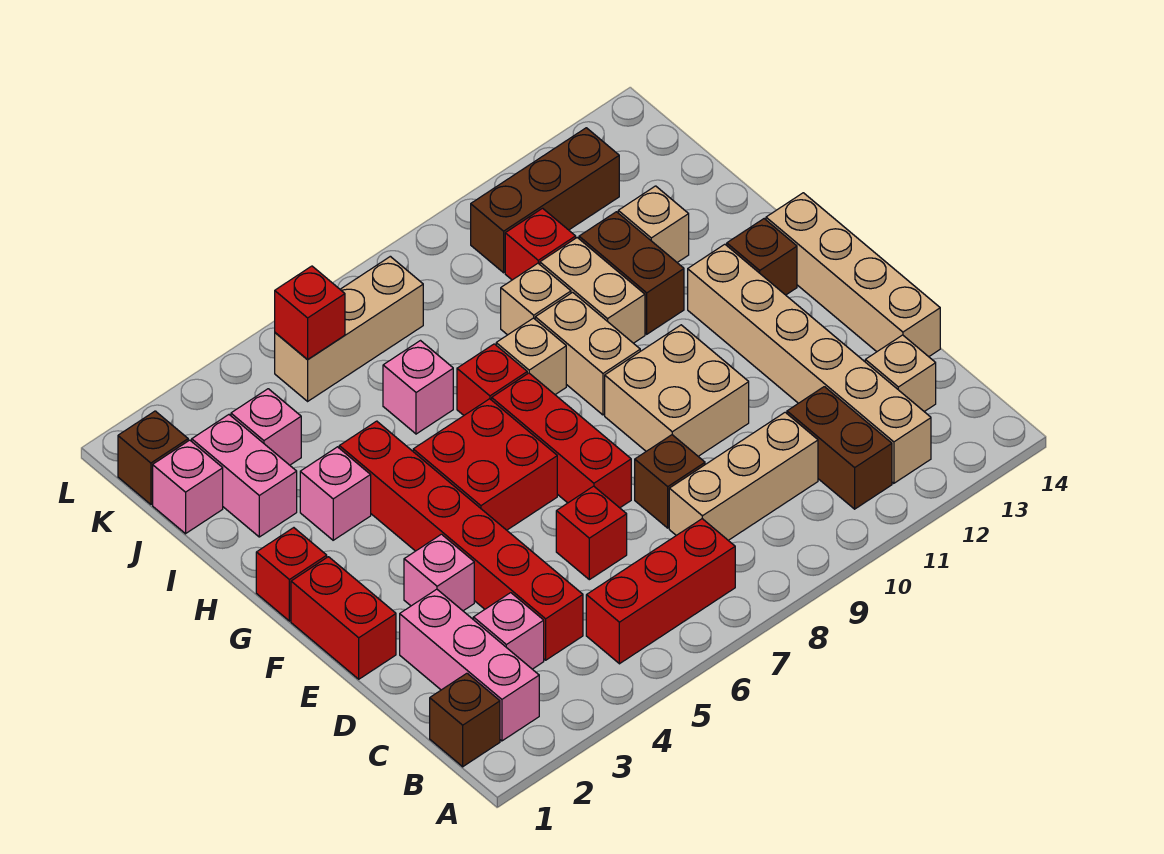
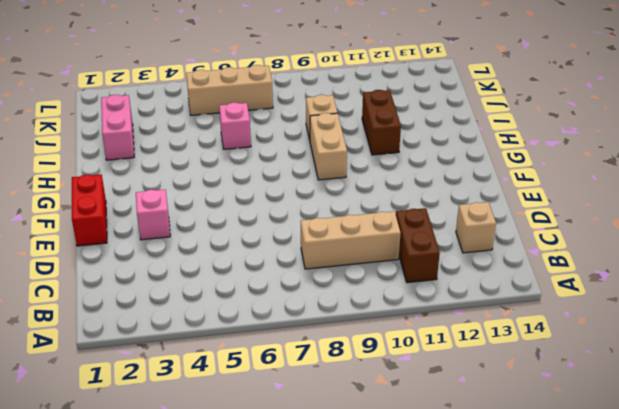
none -> brown brick B1 level 1
none -> pink brick B2:D2 level 1
none -> red brick B5:B7 level 1
none -> tan brick B12:G12 level 1

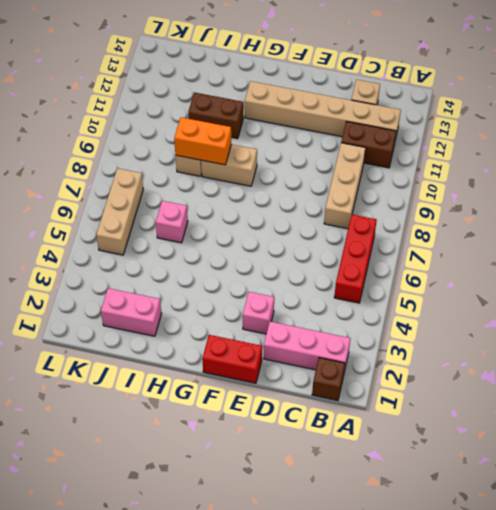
orange brick H9:I9 level 2 -> none
none -> pink brick C3 level 1
none -> red brick C4:H4 level 1
none -> red brick D6 level 1
none -> brown brick D8 level 1

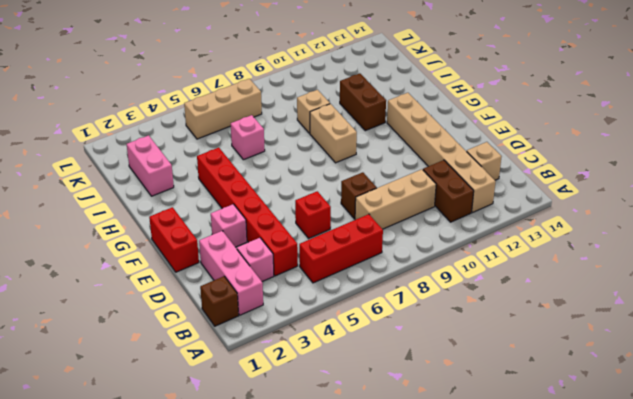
none -> tan brick D14:G14 level 1
none -> red brick E7:G7 level 1
none -> tan brick E9:F10 level 1
none -> red brick F5:G6 level 1

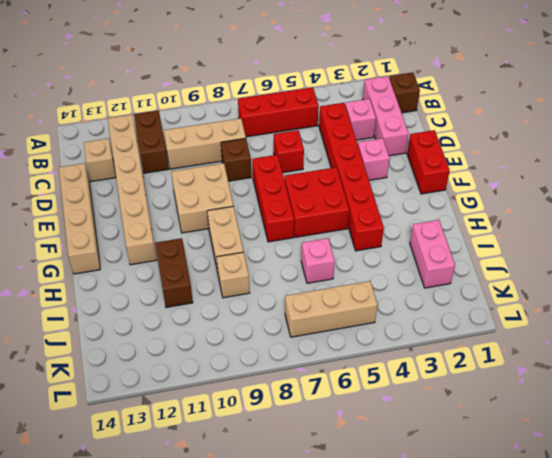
none -> red brick G1 level 1
none -> brown brick G13 level 1
none -> pink brick H3 level 1
none -> red brick H7 level 1

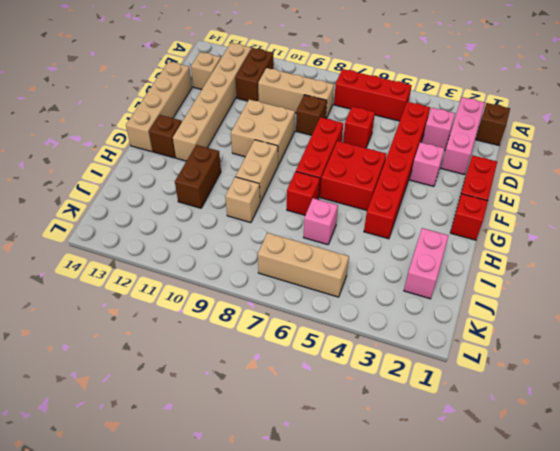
none -> pink brick H3 level 1
none -> tan brick H8 level 1
none -> tan brick H10:I10 level 1
none -> tan brick I12 level 1

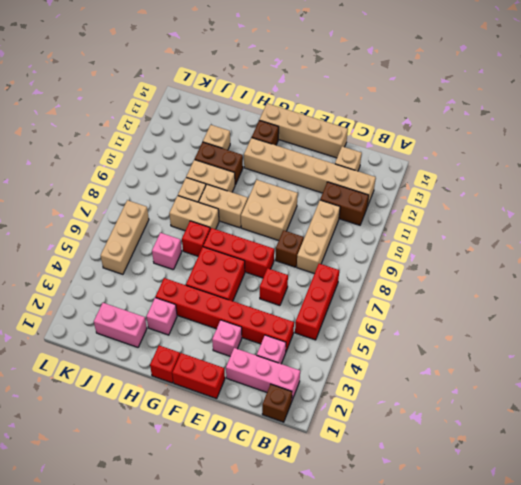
tan brick H8:I8 level 1 -> tan brick H8 level 1
none -> pink brick J1 level 1
none -> pink brick J3 level 1
none -> red brick J10 level 1
none -> brown brick K1 level 1

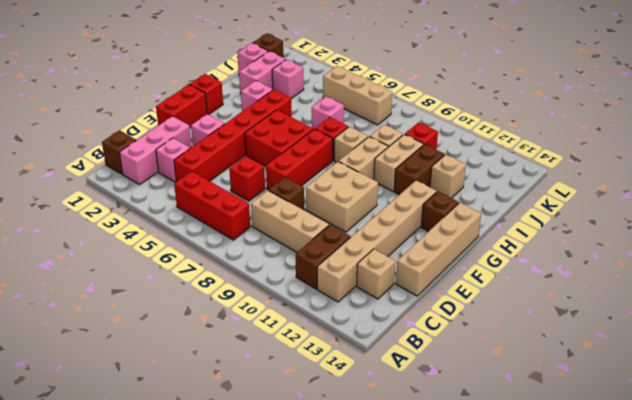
none -> brown brick K10:K12 level 1
none -> red brick K5 level 2

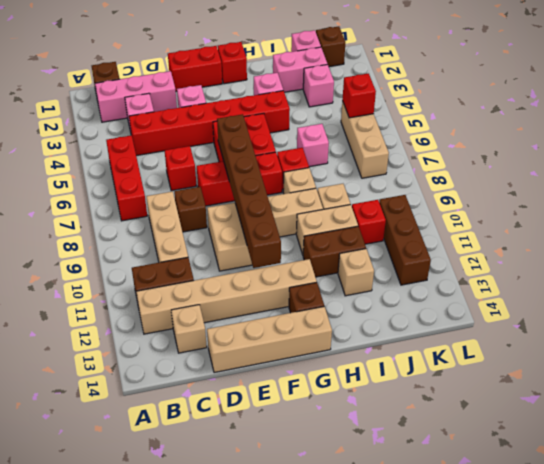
brown brick F6:F11 level 2 -> none

